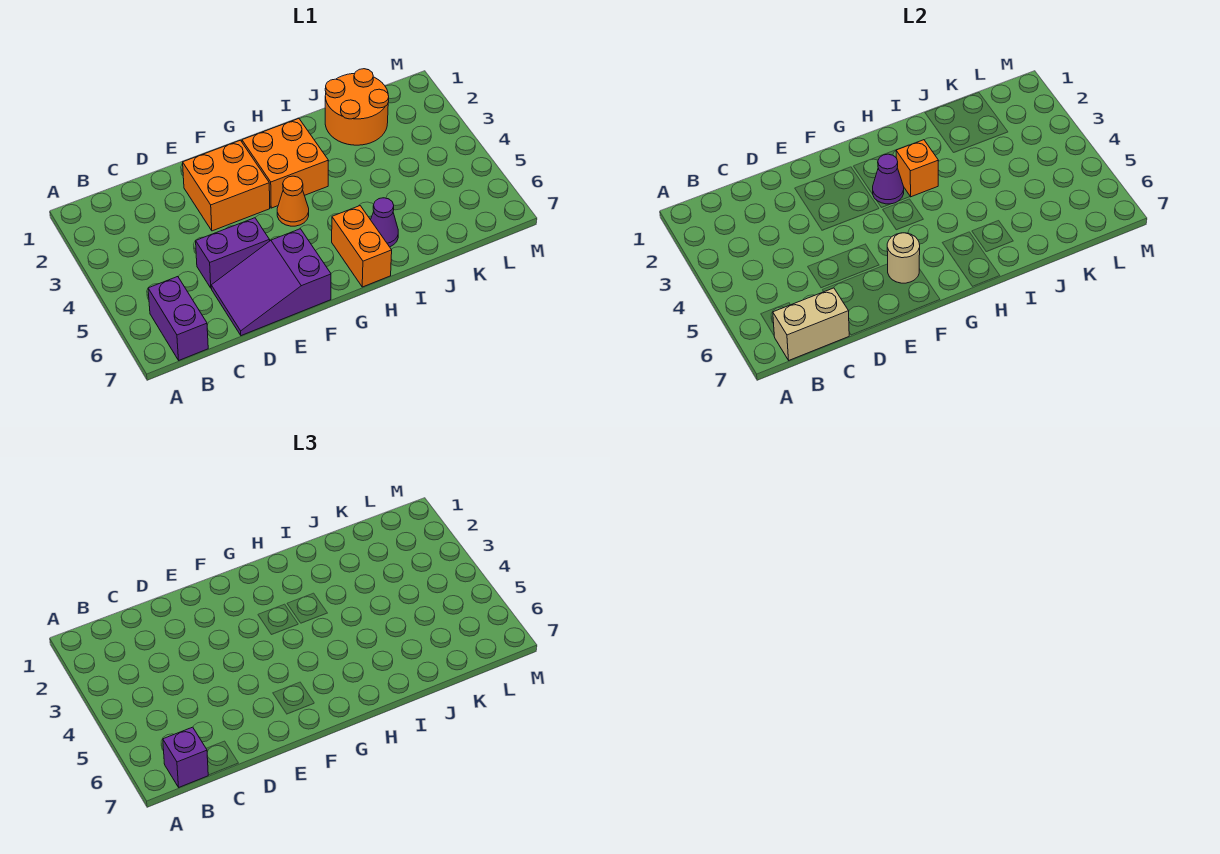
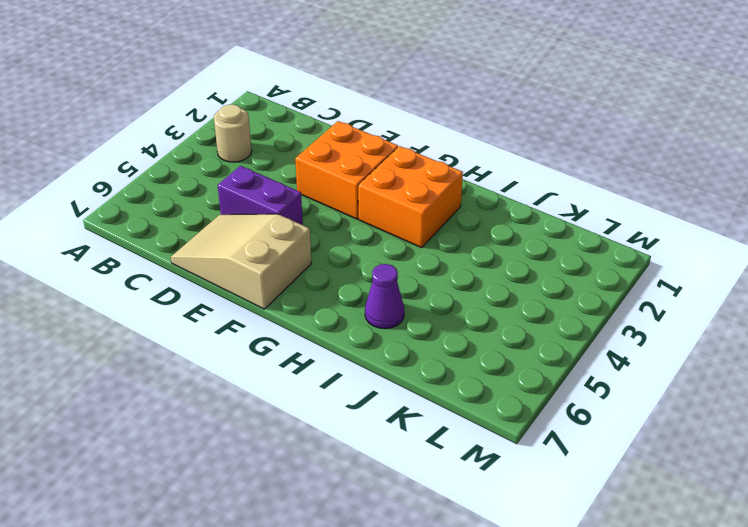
tan round brick B3 level 1 -> tan round brick F6 level 2
tan slope D6:F7 level 1 top F -> purple slope D6:F7 level 1 top F
none -> purple brick B6:B7 level 1
none -> orange cone G4 level 1
none -> orange brick H6:H7 level 1

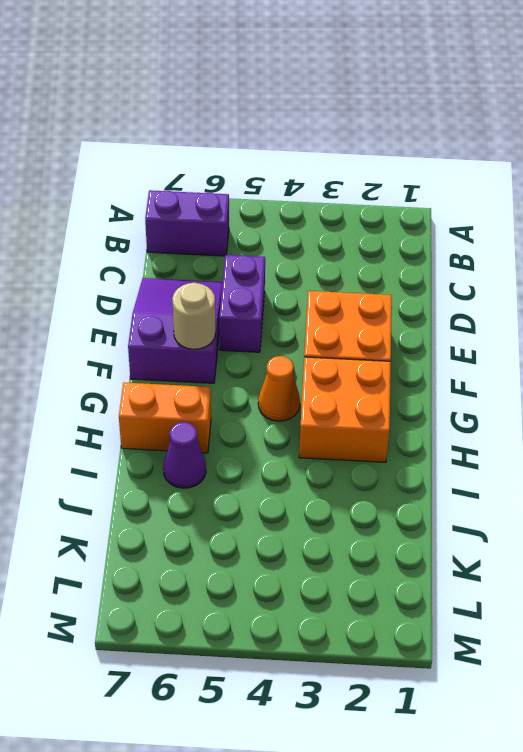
none -> orange round brick J1:K2 level 1
none -> tan brick B7:C7 level 2
none -> purple cone G3 level 2

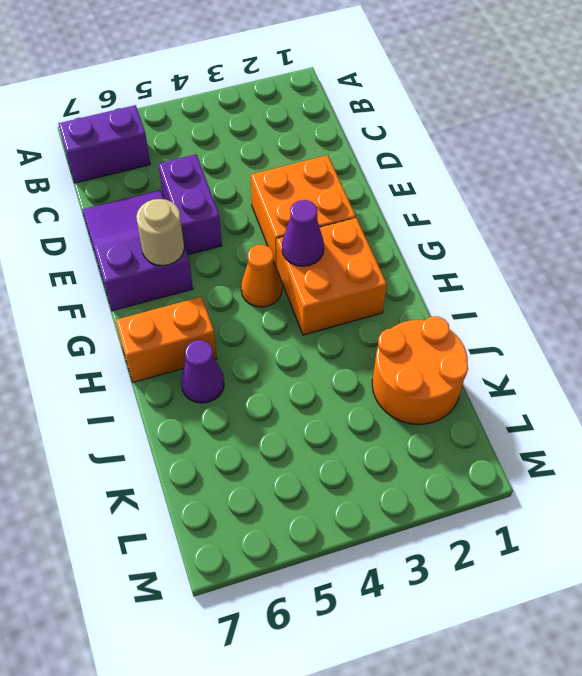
none -> tan brick B7:C7 level 2
none -> orange brick H3 level 2
none -> purple brick B7 level 3

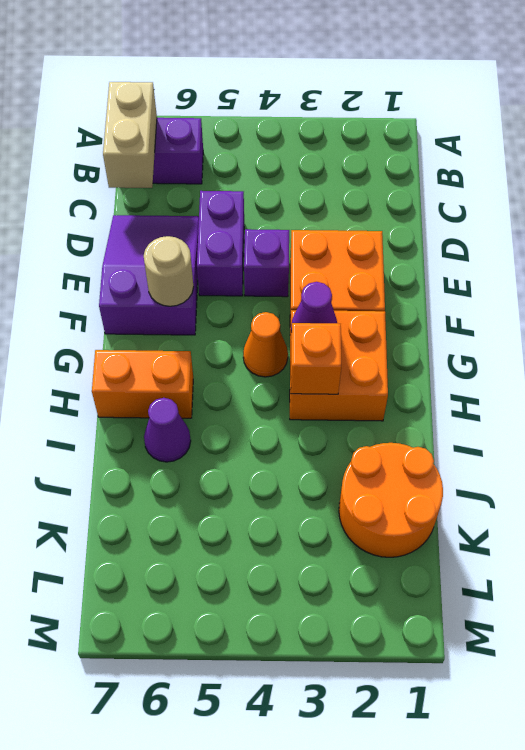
purple brick E4 level 1 -> purple brick B7 level 3

